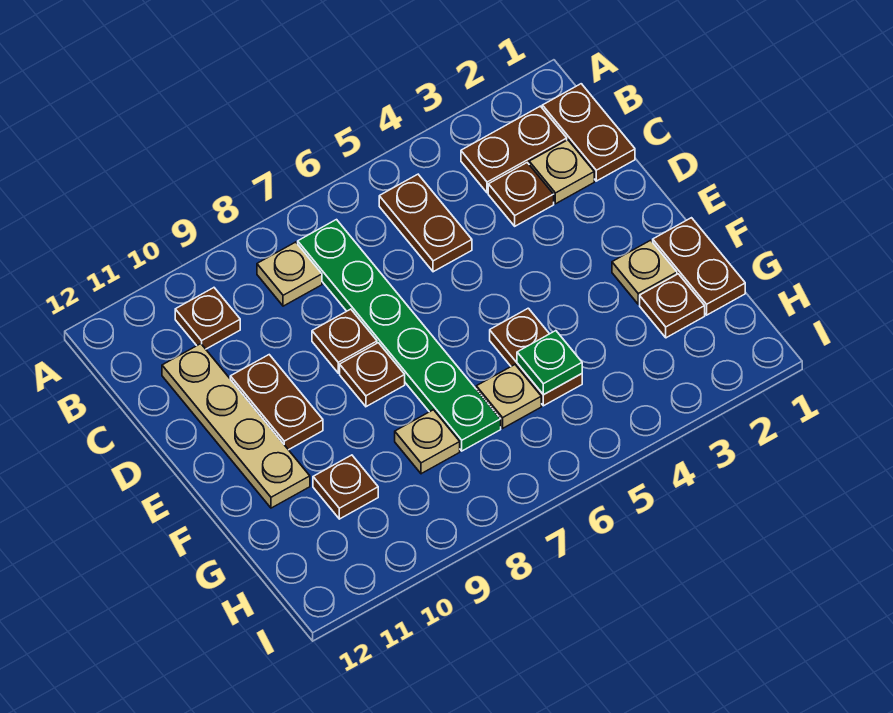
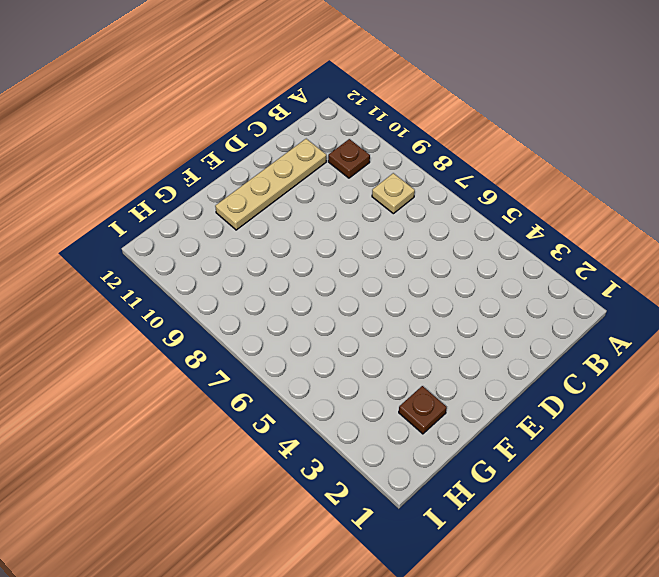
none -> brown plate B1:C1 level 1
none -> brown plate B2:B3 level 1
none -> brown plate B5:C5 level 1

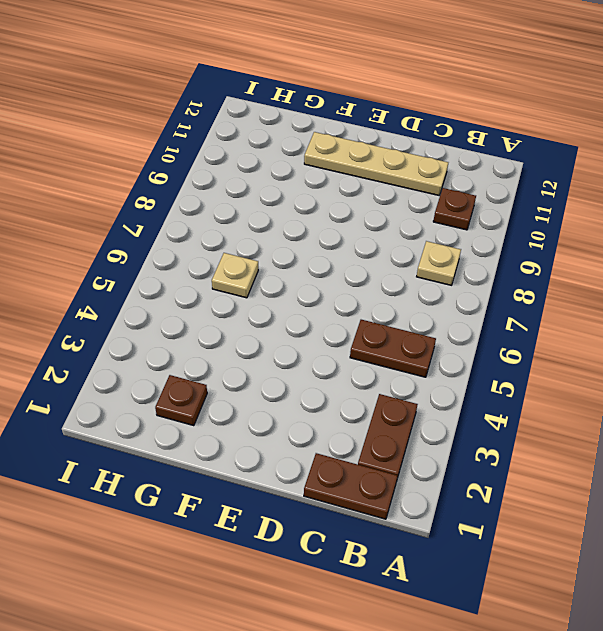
none -> green plate B7:G7 level 1
none -> tan plate C2 level 1
none -> brown plate C3 level 1

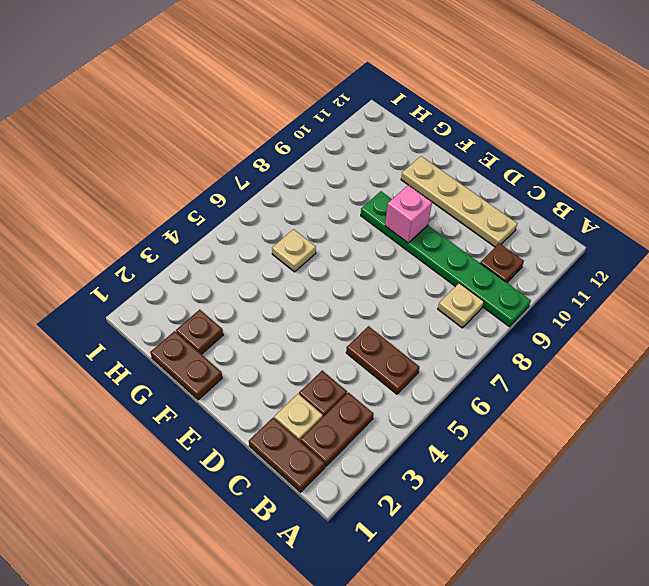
green plate A9:F9 level 1 -> green plate B7:G7 level 1
pink brick E9 level 2 -> none
none -> brown plate D8 level 1
none -> brown plate D10:E10 level 1
none -> brown plate E8 level 1

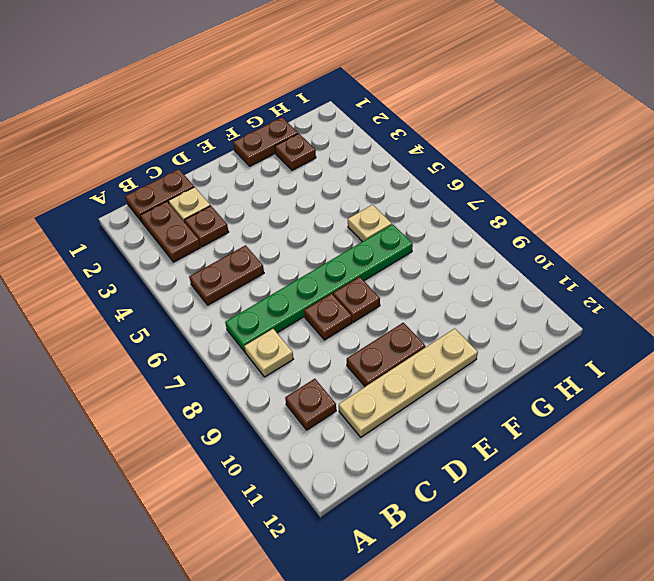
none -> tan plate F2 level 1
none -> brown plate F5:G5 level 1
none -> tan plate G8 level 1

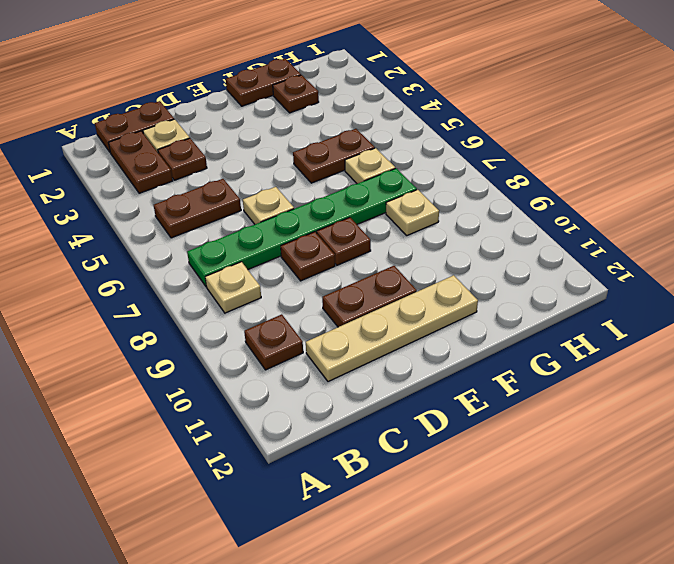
tan plate D6 level 1 -> tan plate F2 level 1
none -> brown plate G10 level 1
none -> green plate G5 level 2

